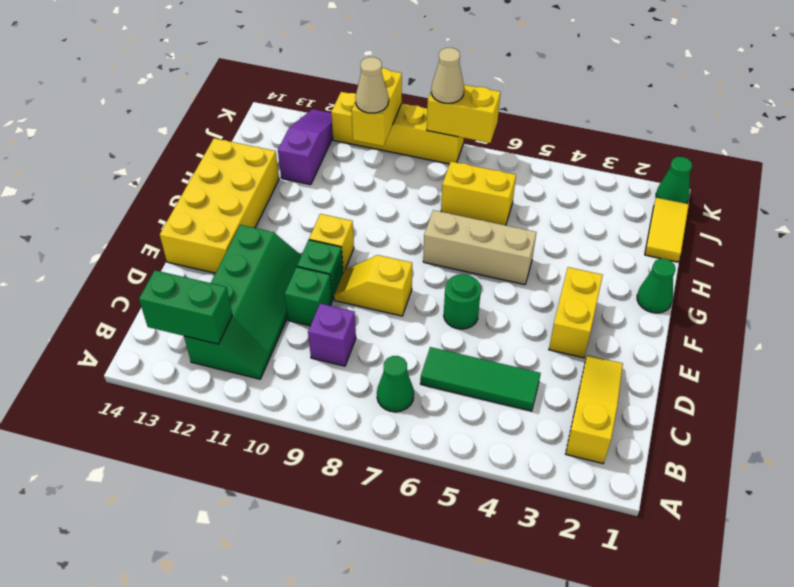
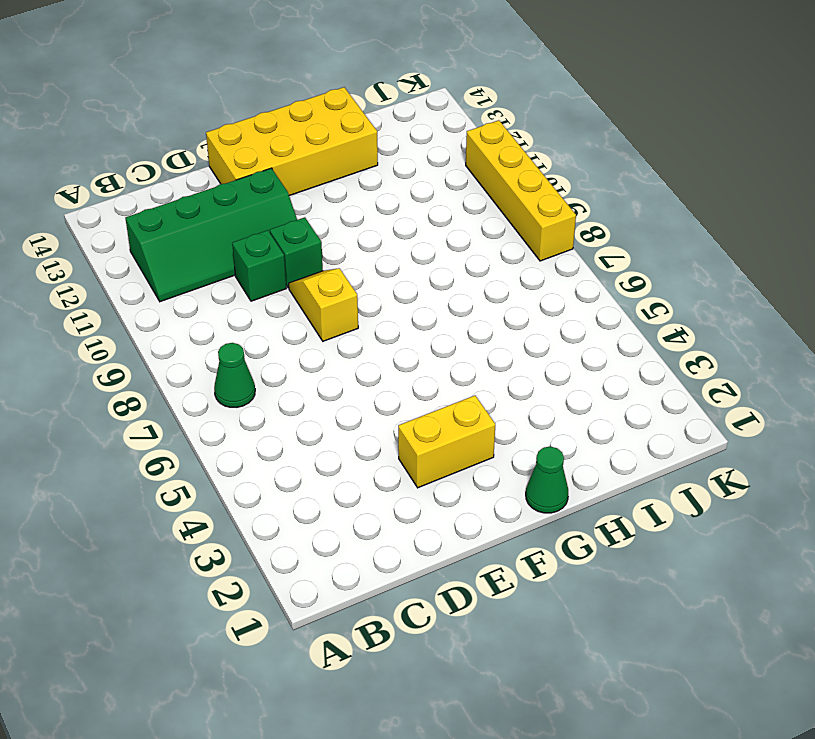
none -> yellow slope B2:D2 level 1 top B
none -> green tile C4:C6 level 1
none -> purple brick C9 level 1

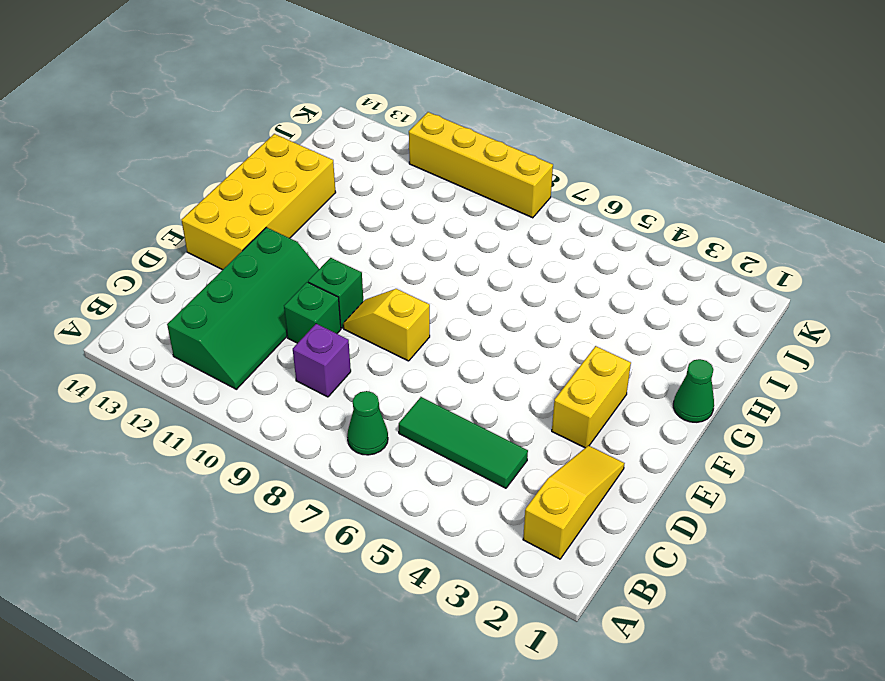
none -> green round brick E6 level 1
none -> yellow brick F10 level 1
none -> tan brick G5:G7 level 1

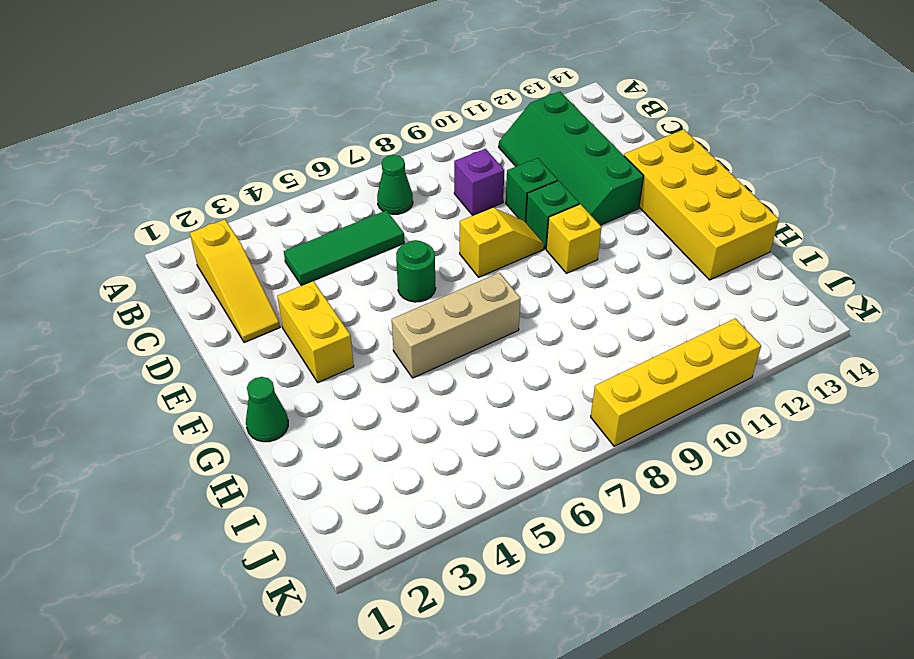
none -> yellow tile I1:J1 level 1
none -> yellow brick I6:I7 level 1
none -> purple slope I12:K12 level 1 top I

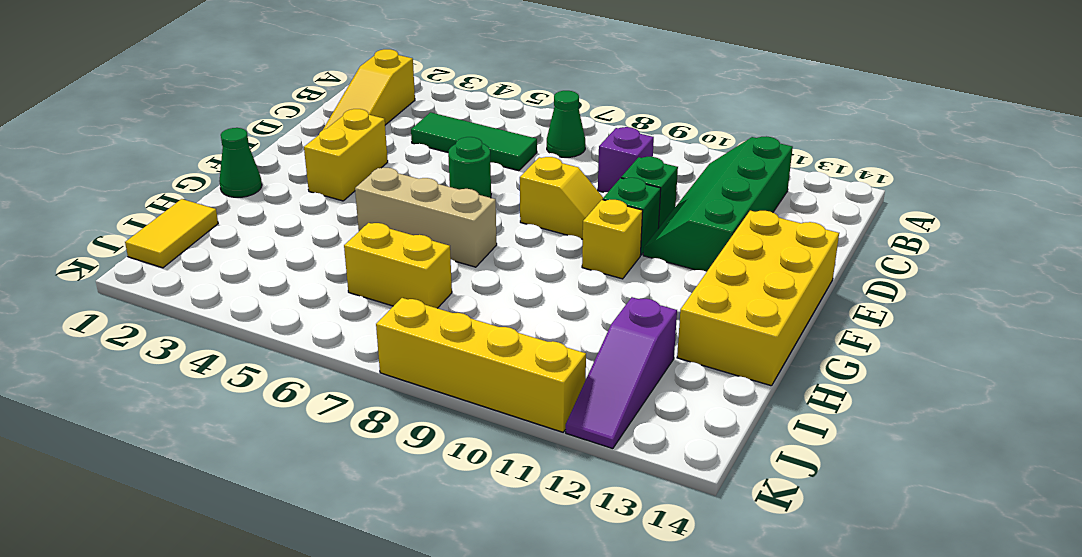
none -> green cone K1 level 1
none -> green brick B12:B13 level 2
none -> yellow brick J10:K10 level 2

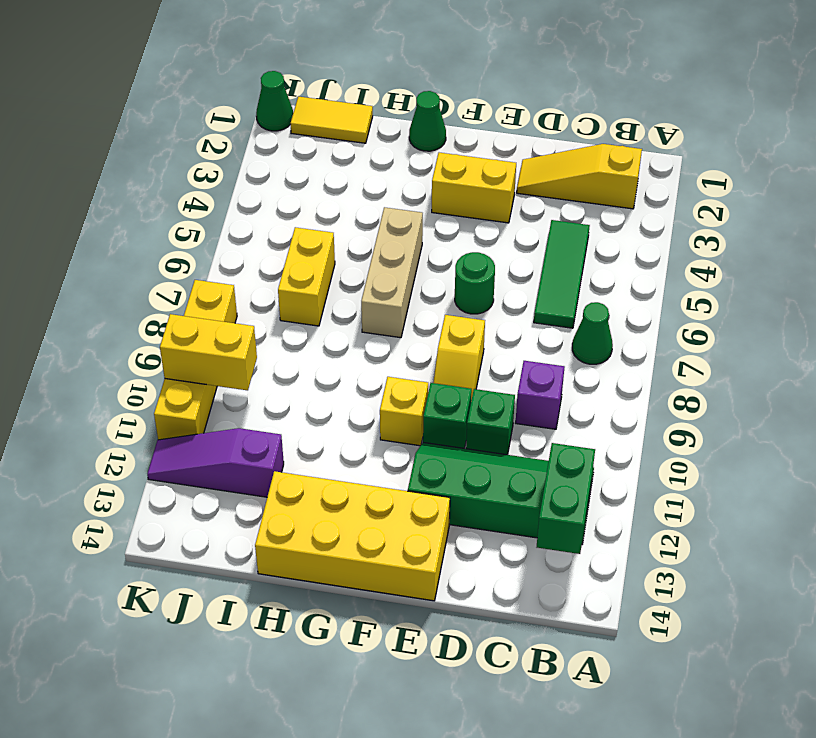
none -> yellow brick K7:K8 level 2
none -> tan cone J10 level 3
none -> tan cone K8 level 3

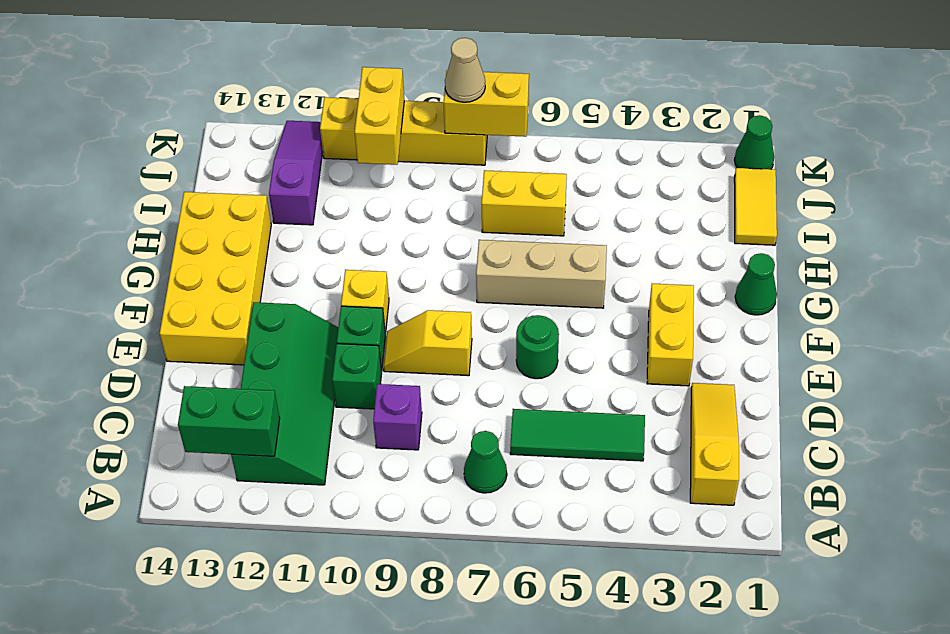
none -> tan cone J10 level 3

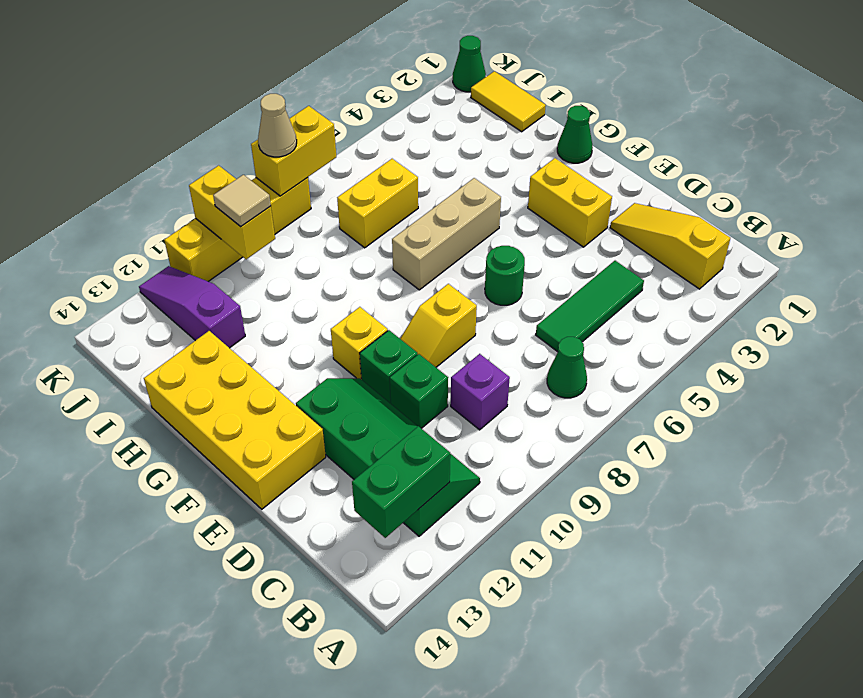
tan tile J10 level 3 -> tan cone J10 level 3

